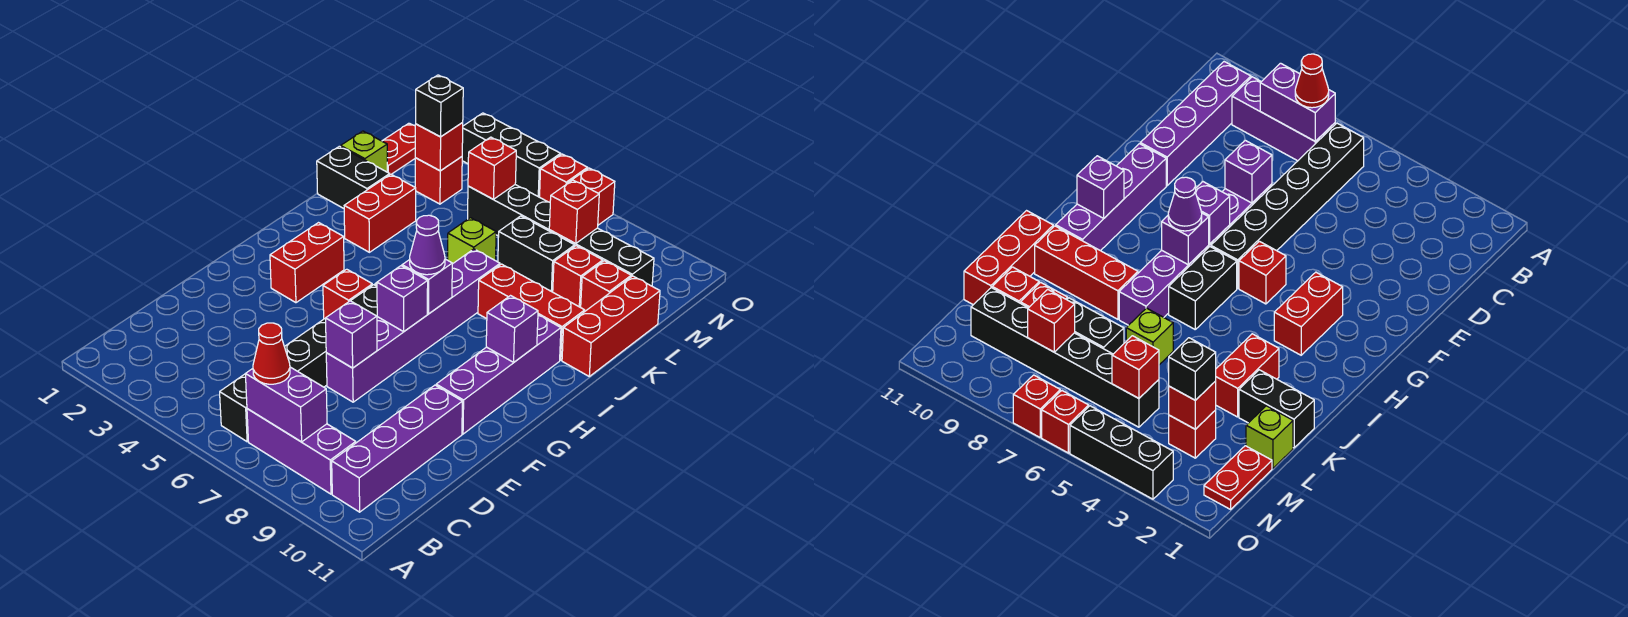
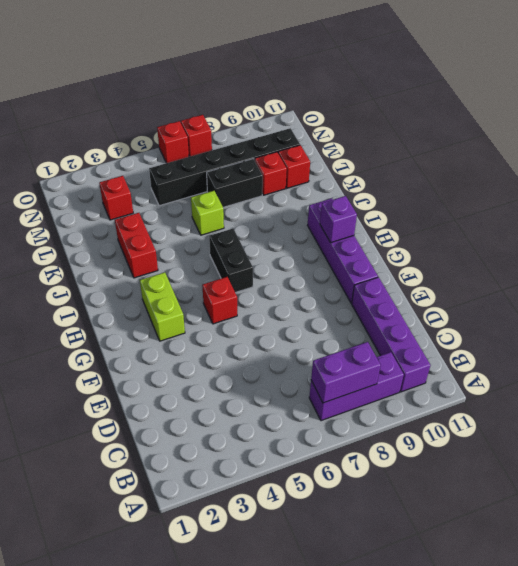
lime brick G3:H3 level 1 -> red brick G3:H3 level 1
none -> black brick B6:G6 level 1
none -> purple brick E7:J7 level 1
none -> red brick J8:J10 level 1
none -> red brick J11:L11 level 1

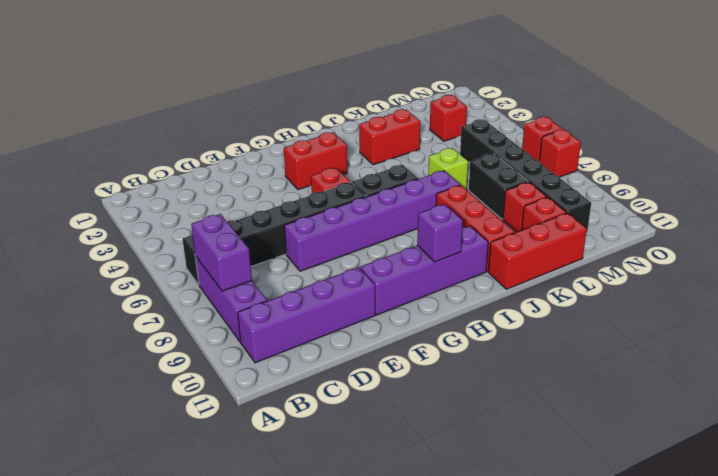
none -> black brick K1:K2 level 1
none -> lime brick L1 level 1
none -> red plate M1:N1 level 1
none -> black brick O3:O5 level 1

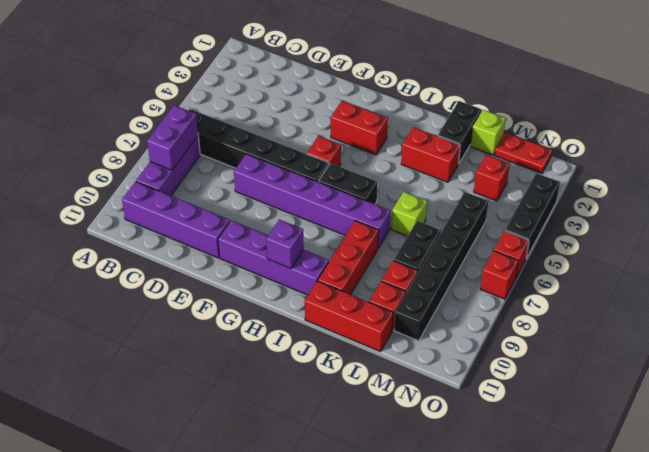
none -> purple brick E7 level 2
none -> purple brick G7 level 2
none -> purple brick H7 level 2
none -> red brick M3 level 2

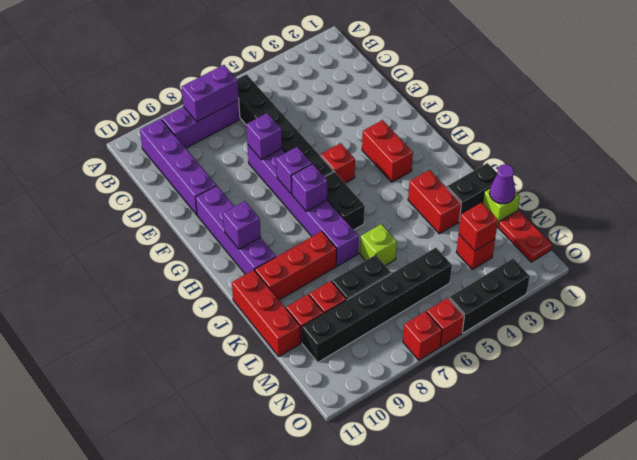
purple cone L1 level 2 -> purple cone H7 level 3
none -> red brick M5 level 2
none -> red brick M8 level 2
none -> red cone B7 level 3
none -> black brick M3 level 3

